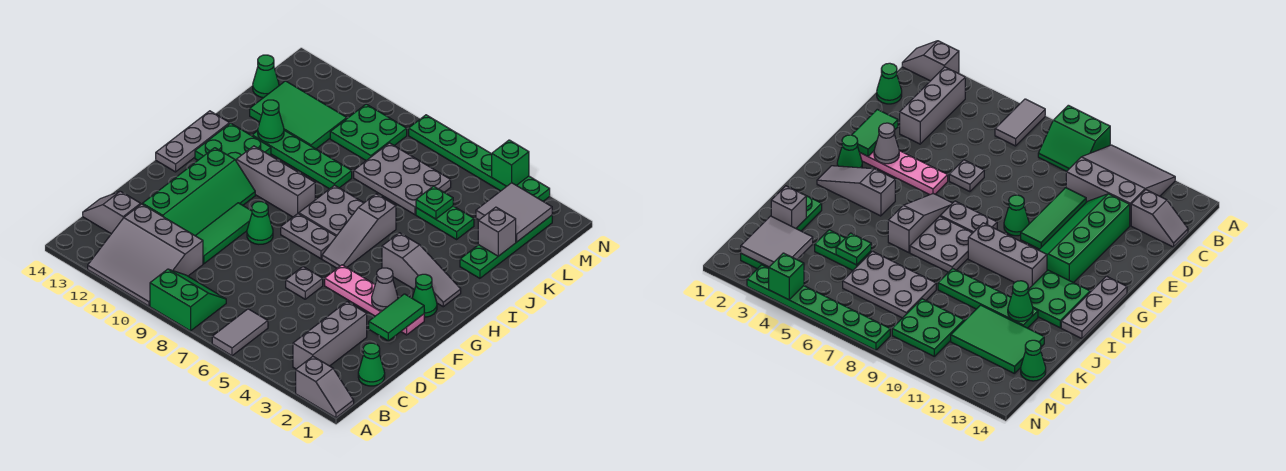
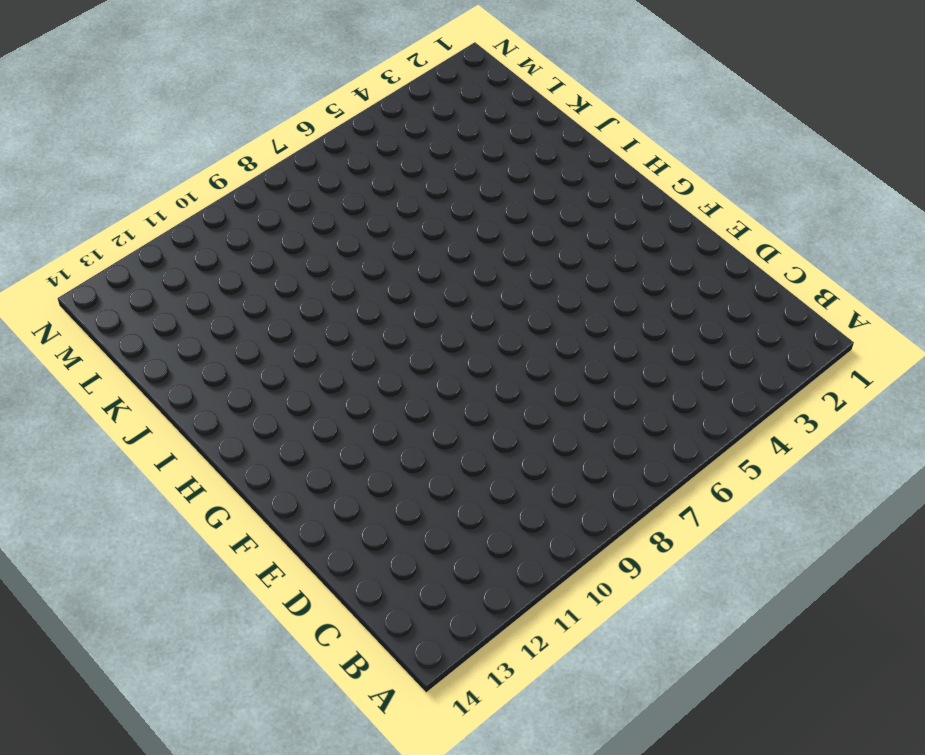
none -> grey slope A1:A2 level 1 top 2
none -> grey tile A6:B6 level 1
none -> green slope A8:B9 level 1 top A
none -> grey slope A10:C12 level 1 top C

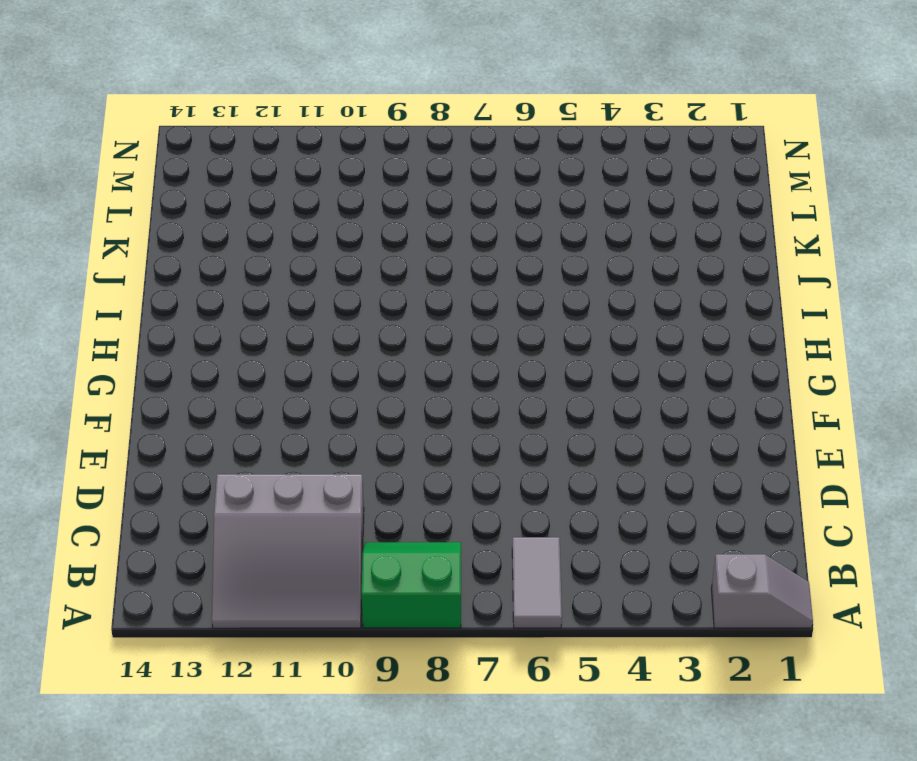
none -> grey brick B3:D3 level 1
none -> green cone C1 level 1
none -> grey slope C13:C14 level 1 top 13
none -> green tile D10:F10 level 1

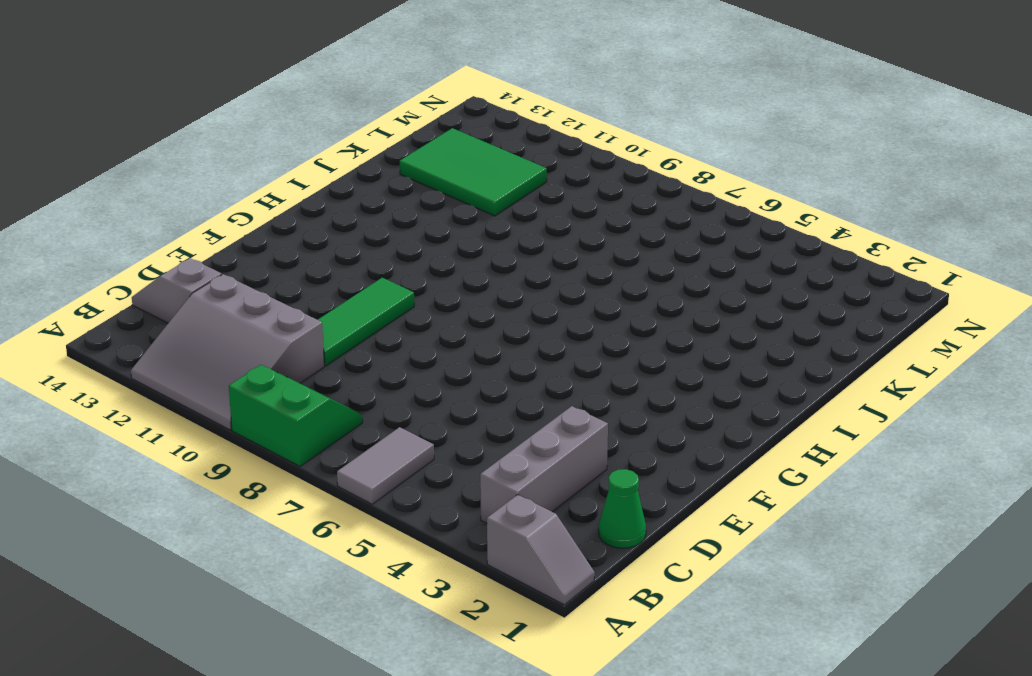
none -> green slope D11:G12 level 1 top 12
none -> grey plate E6 level 1
none -> pink plate F2:F5 level 1
none -> green cone F9 level 1

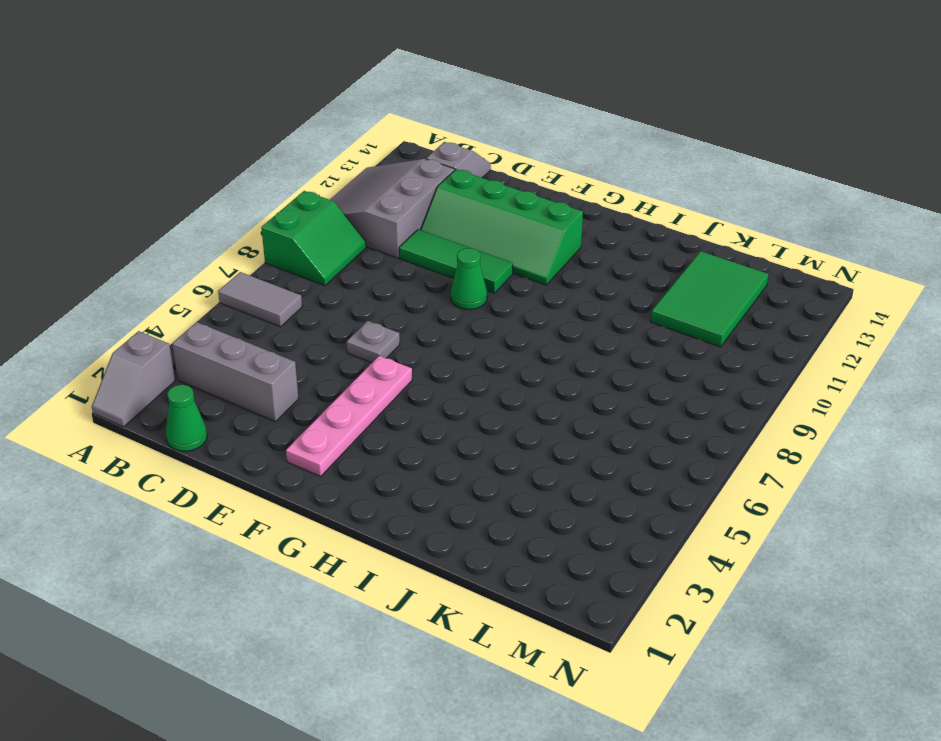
none -> green cone G2 level 1
none -> grey slope G6:I6 level 1 top I
none -> grey plate G7:G8 level 1
none -> grey plate G14:I14 level 1

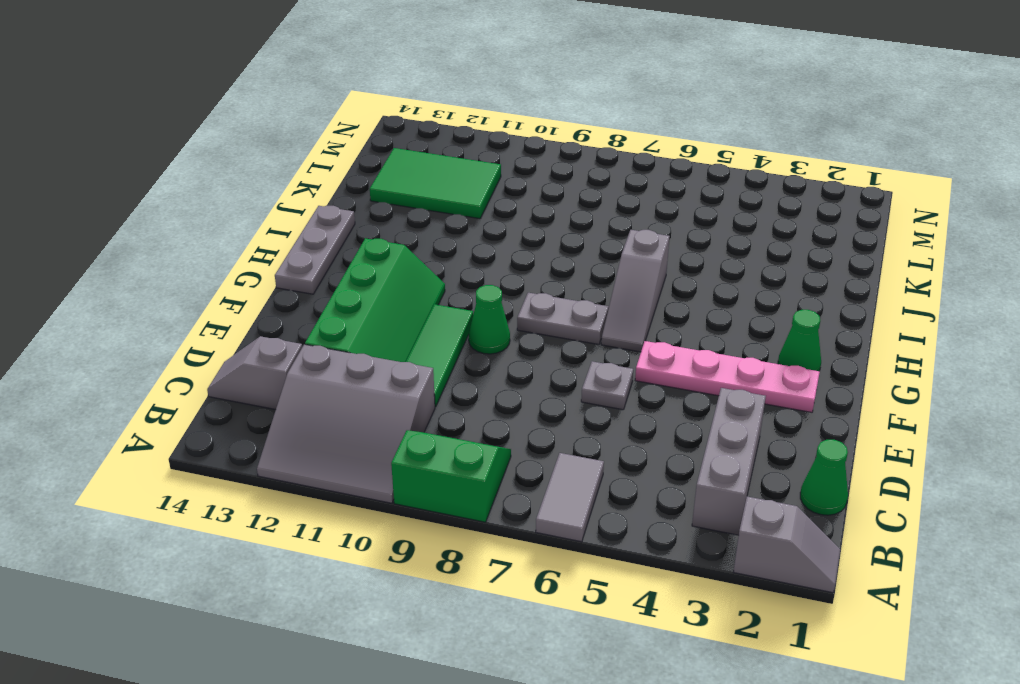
none -> grey slope H2:H4 level 1 top 4
none -> grey plate H7:I8 level 1
none -> grey brick H9:H11 level 1
none -> green plate H12:I13 level 1

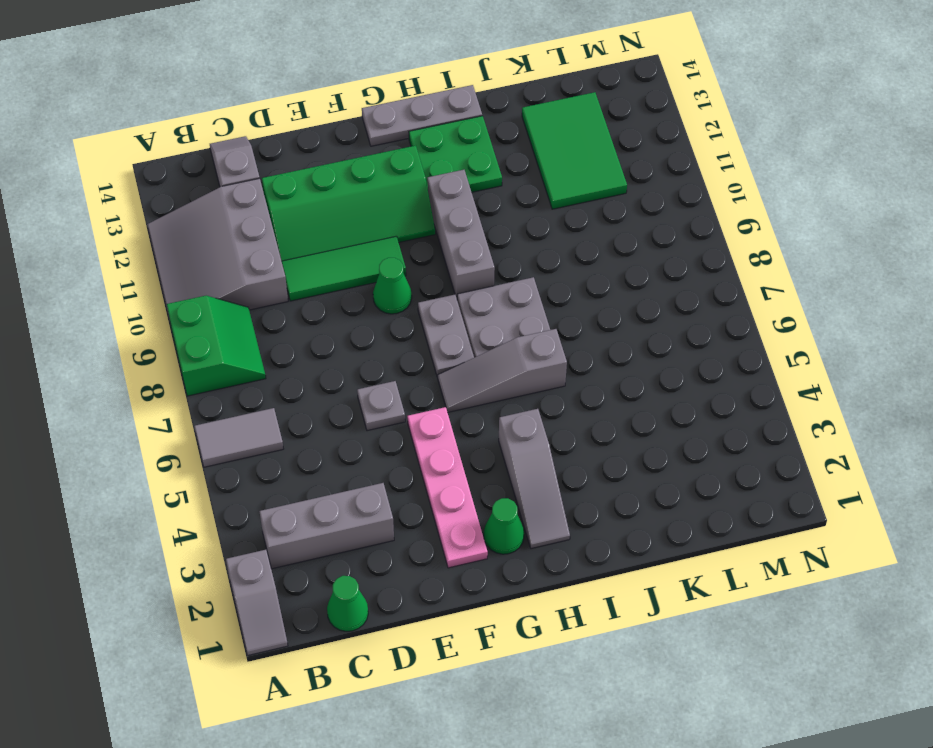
none -> green plate J2:M2 level 1
none -> green plate J9:J12 level 1
none -> green plate K4:K5 level 1
none -> grey plate K6:L8 level 1

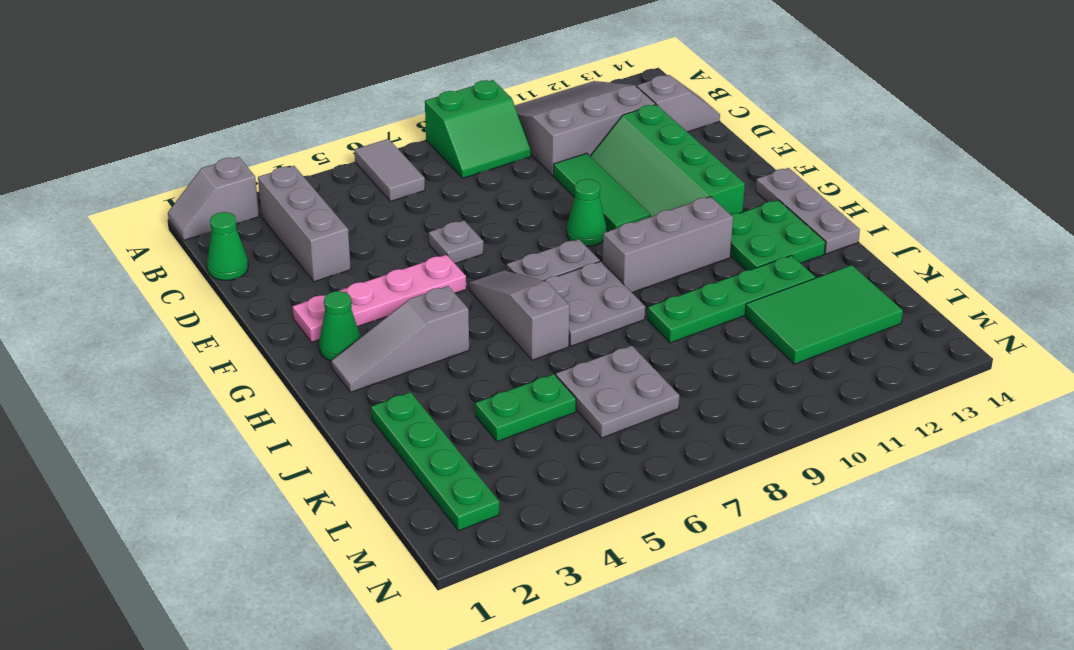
grey plate K6:L7 level 1 -> grey plate K6:L8 level 1
none -> green plate L9:M10 level 1
none -> green cone L14 level 1
none -> green plate N3:N8 level 1
none -> green tile E2:F2 level 2

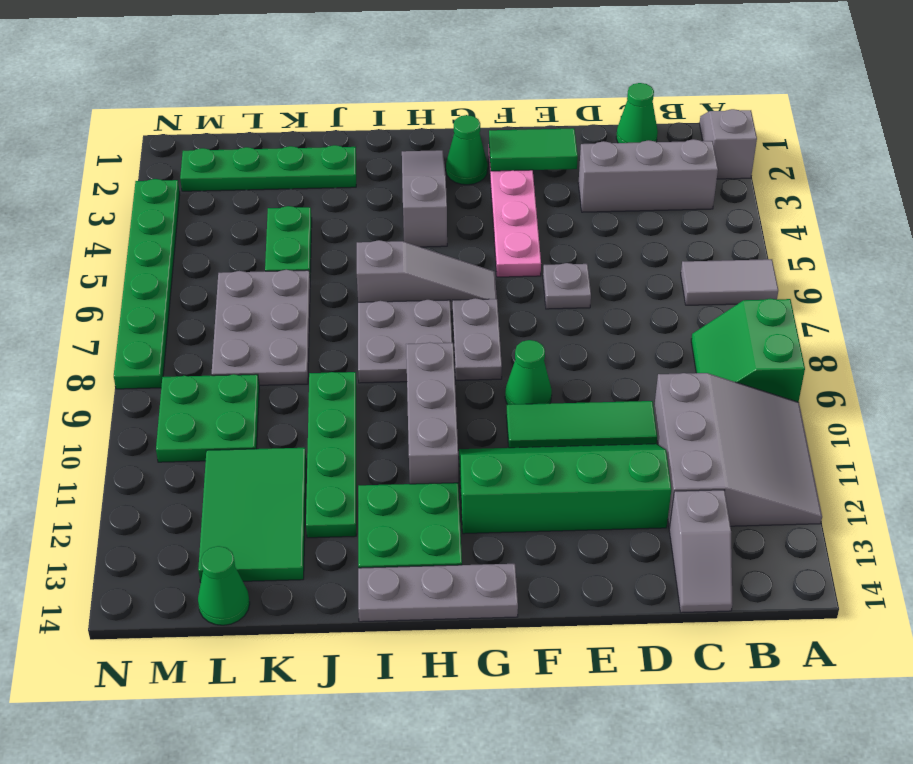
none -> grey cone F3 level 2
none -> green cone J12 level 2
none -> grey brick K2 level 2
none -> green plate K5 level 2

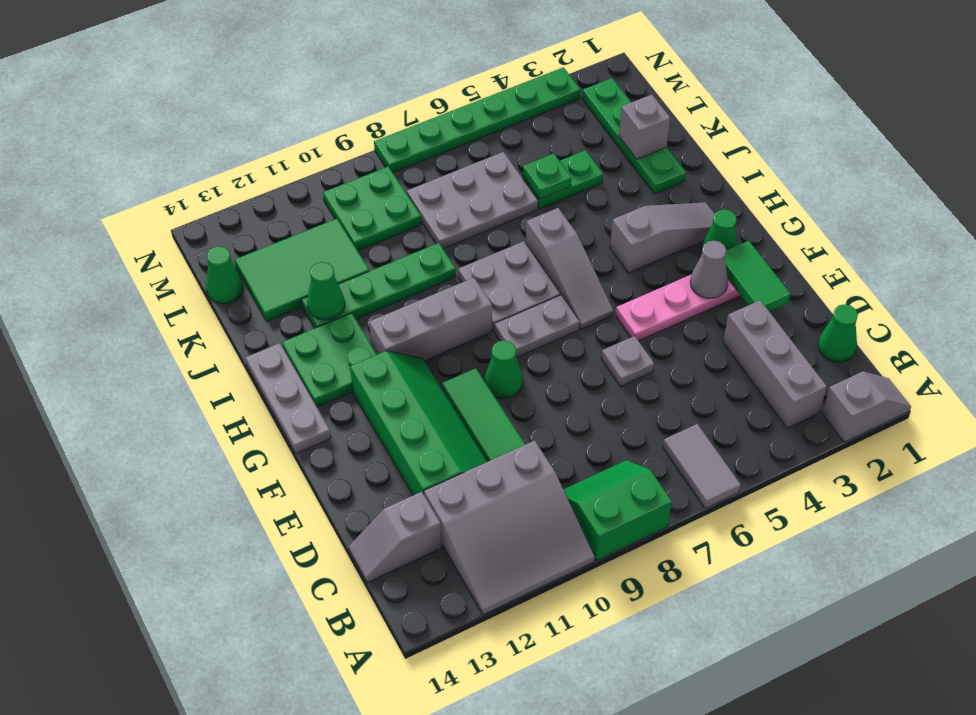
none -> grey tile L2:M3 level 2
none -> green brick N4 level 2

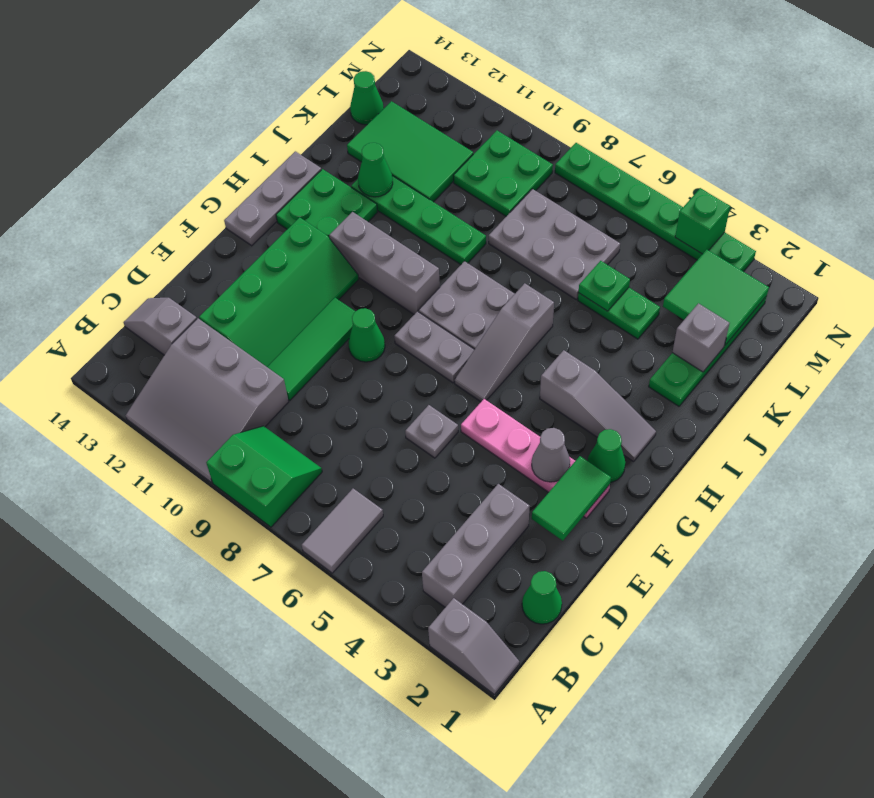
green tile L2:M3 level 2 -> grey tile L2:M3 level 2

